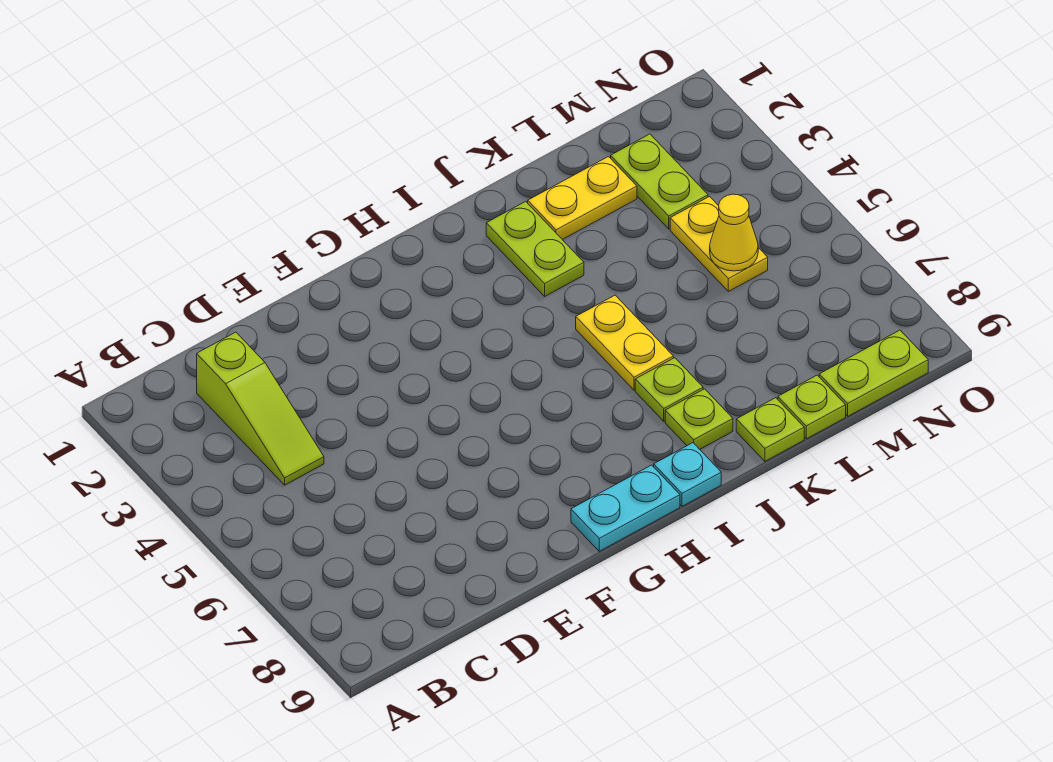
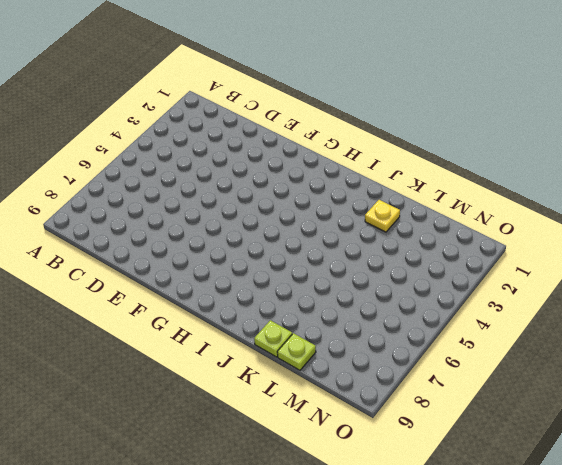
yellow plate K2 level 1 -> yellow plate K2:L2 level 1
none -> lime slope C2:C4 level 1 top 2
none -> cyan plate G9:H9 level 1
none -> cyan plate I9 level 1

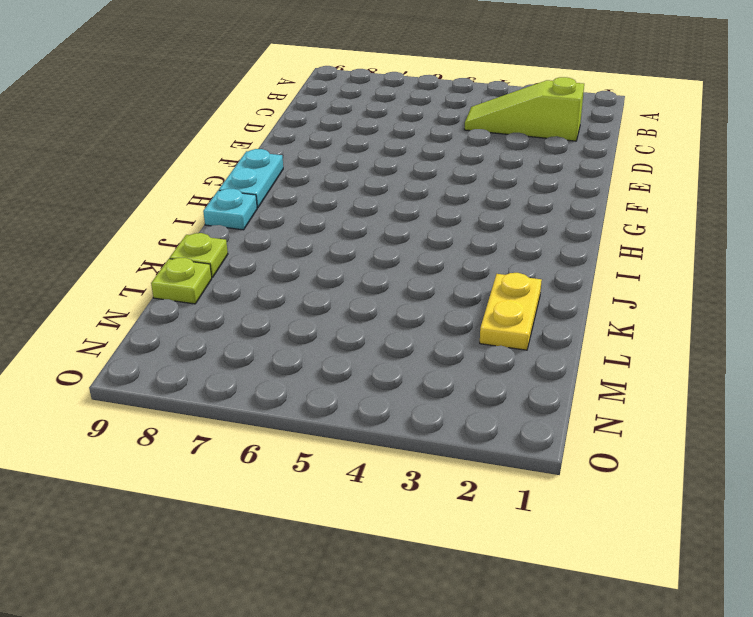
none -> lime plate J2:J3 level 1
none -> yellow plate J5:J6 level 1
none -> lime plate J7 level 1

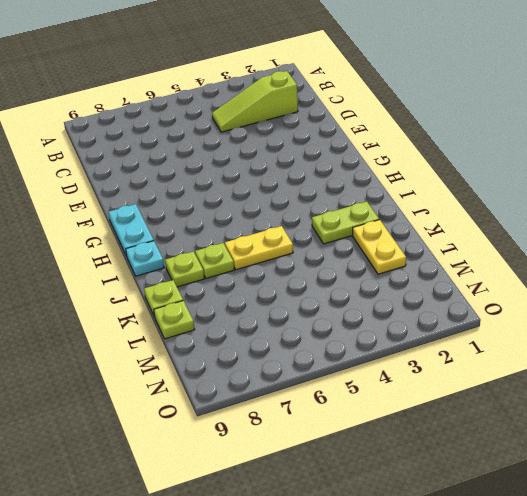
none -> lime plate M2:M3 level 1
none -> yellow plate M4:M5 level 1
none -> lime plate M9:N9 level 1

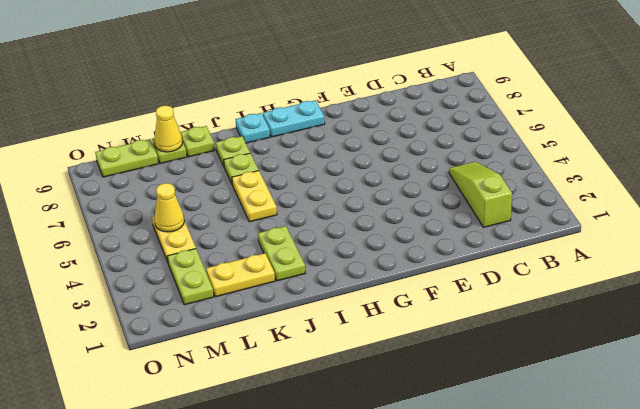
yellow cone L9 level 2 -> none

